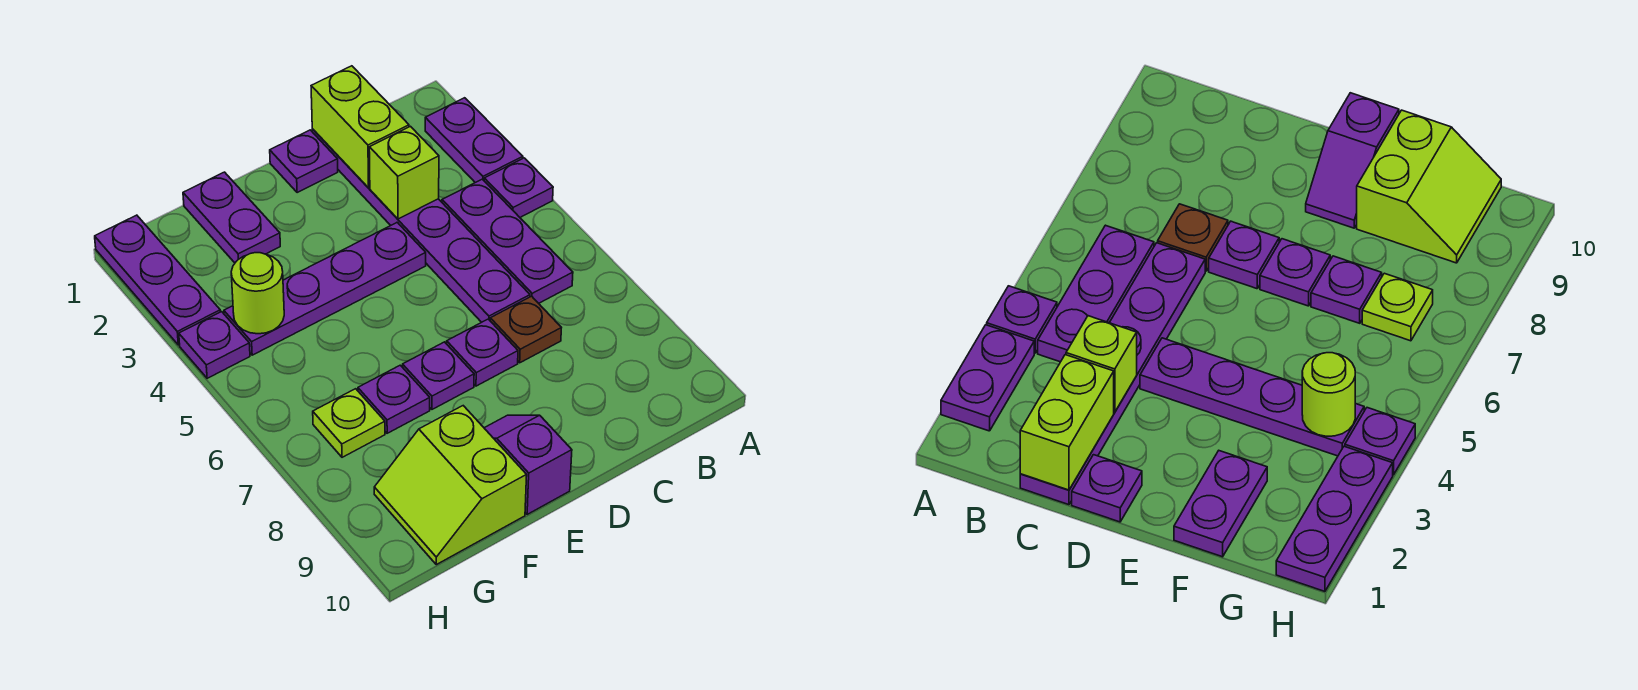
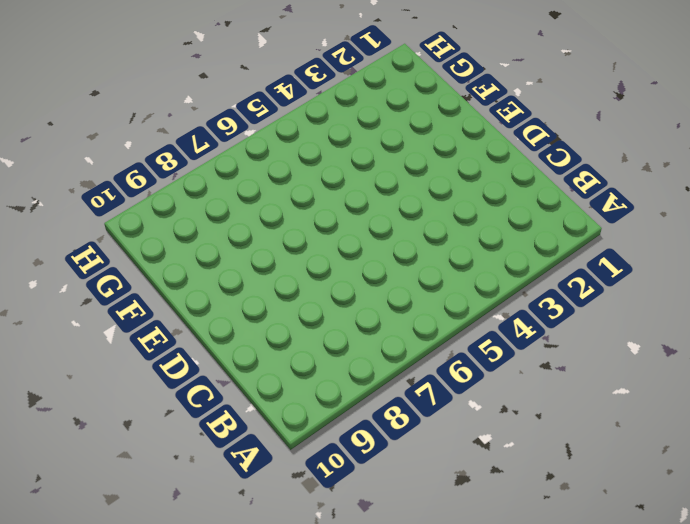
none -> purple plate A2:A3 level 1
none -> purple plate A4 level 1
none -> purple plate B4:B6 level 1

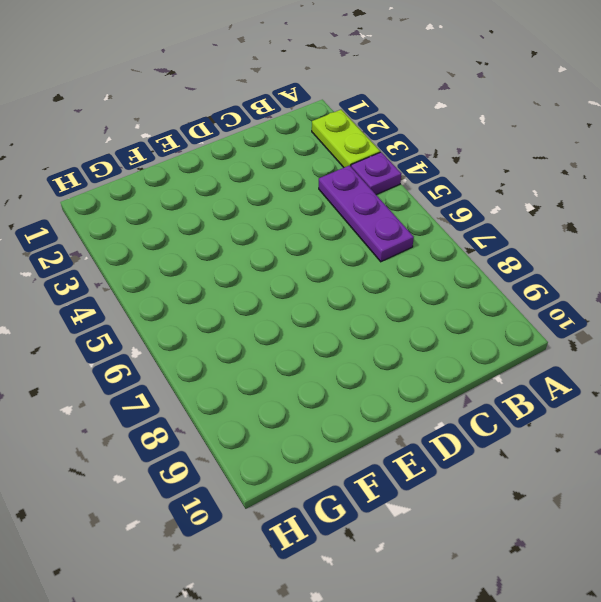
lime plate A2:A3 level 1 -> purple plate A2:A3 level 1
none -> purple plate C1:C6 level 1
none -> brown plate C7 level 1
none -> purple plate D1 level 1

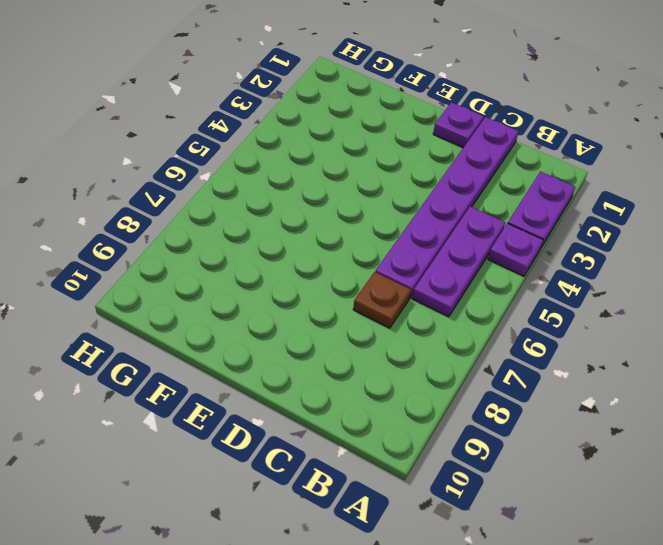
none -> purple plate D4:G4 level 1
none -> purple plate D7 level 1
none -> purple plate E7 level 1

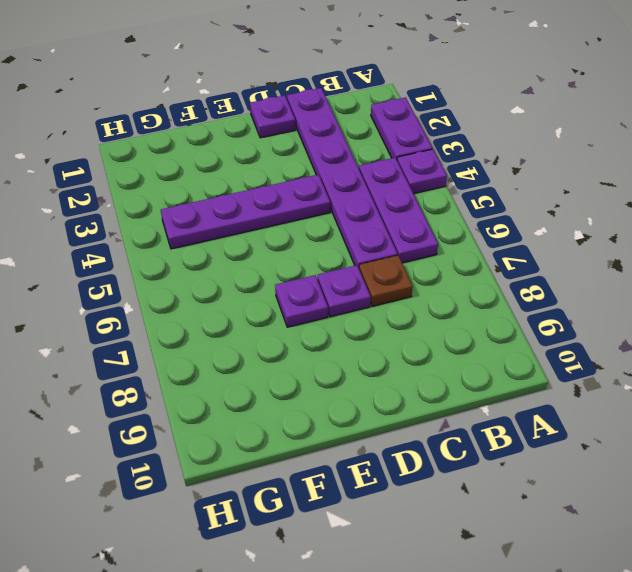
none -> purple slope E9:E10 level 1 top 10
none -> purple plate F1:F2 level 1
none -> purple plate F7 level 1

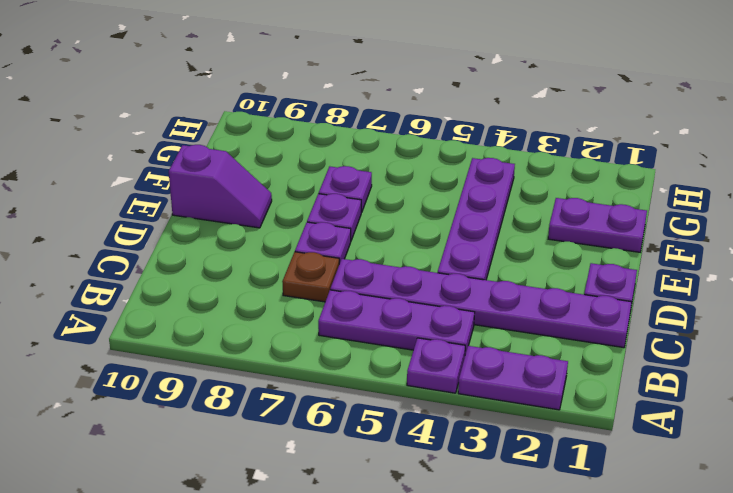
none -> lime slope F9:G10 level 1 top F
none -> lime plate G7 level 1
none -> purple plate H1:H3 level 1

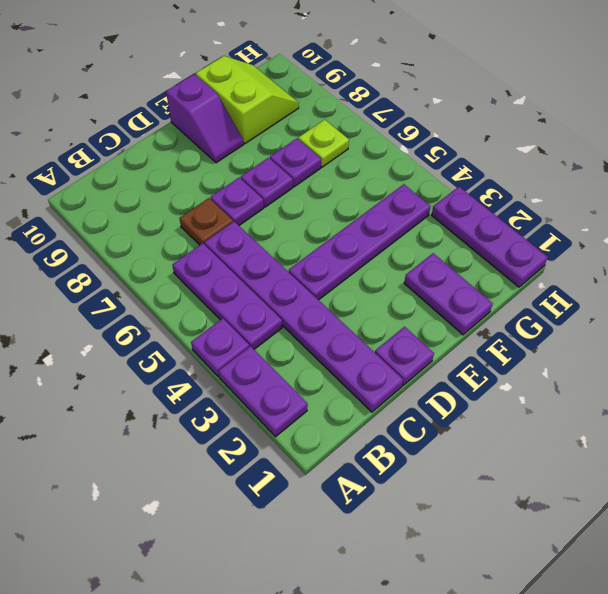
none -> purple plate H4 level 1
none -> lime brick C1:C2 level 2
none -> lime brick C3 level 2

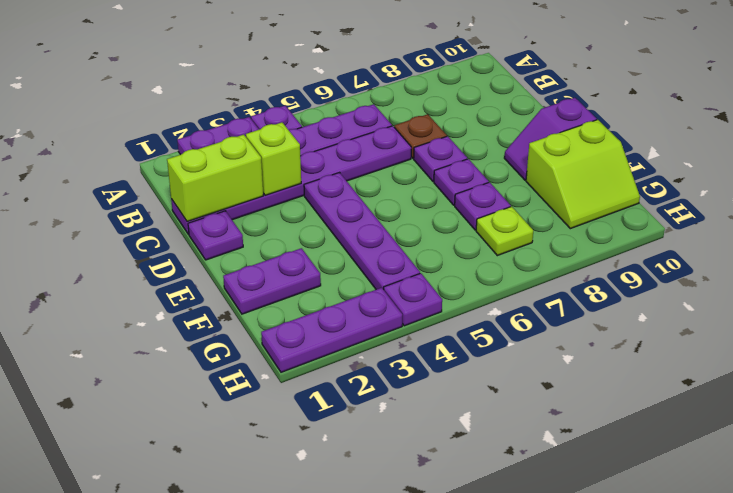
none -> lime round brick G4 level 2

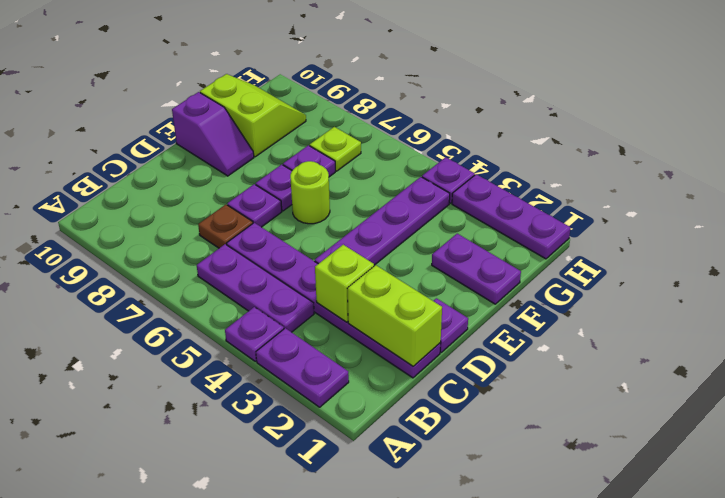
lime round brick E6 level 1 -> lime round brick G4 level 2

